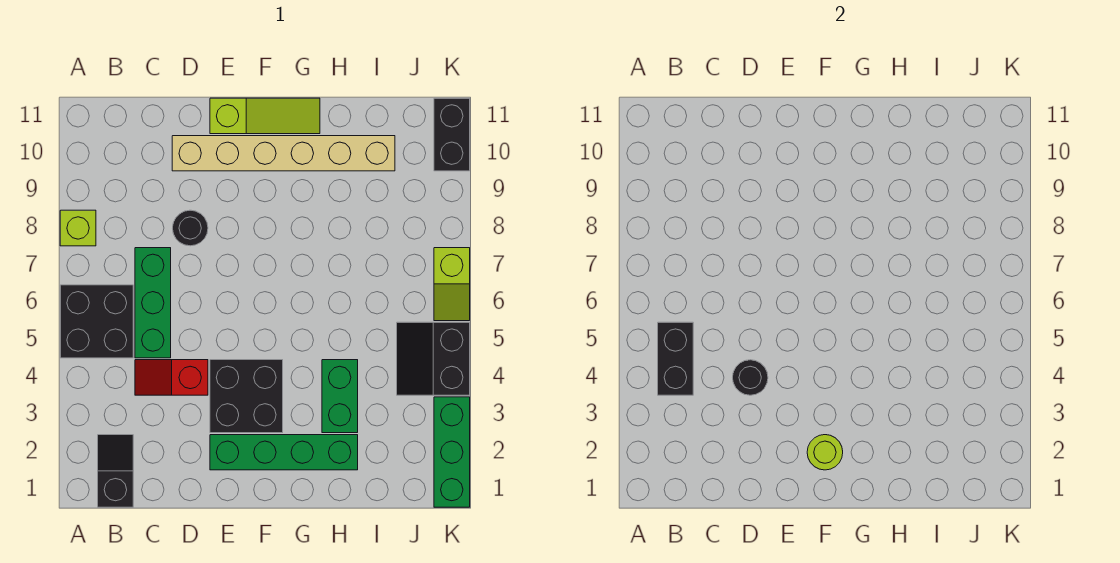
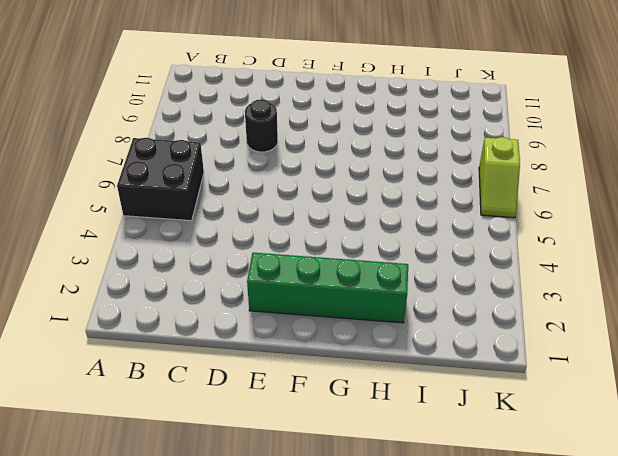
none -> lime brick A8 level 1
none -> black slope B1:B2 level 1 top 1
none -> red slope C4:D4 level 1 top D

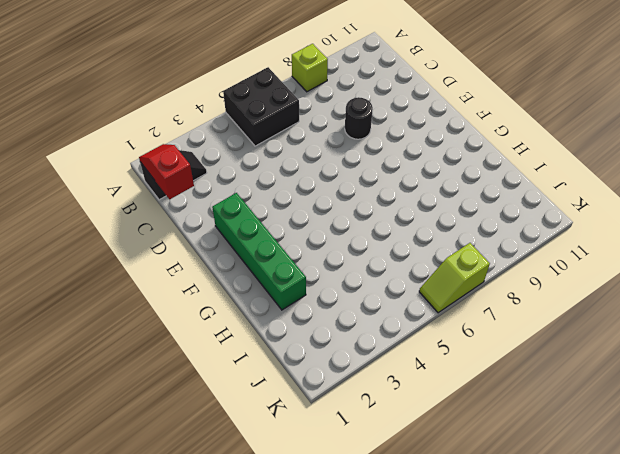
red slope B1:C1 level 2 top C -> red slope C4:D4 level 1 top D
none -> green brick C5:C7 level 1
none -> tan brick D10:I10 level 1
none -> black brick E3:F4 level 1

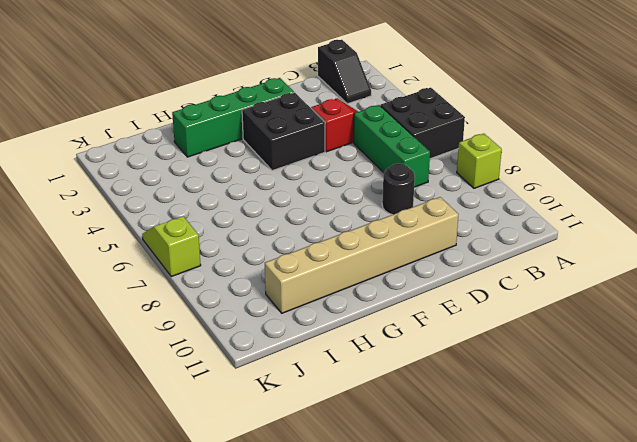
none -> lime slope E11:G11 level 1 top E
none -> green brick H3:H4 level 1
none -> black slope J4:K5 level 1 top K

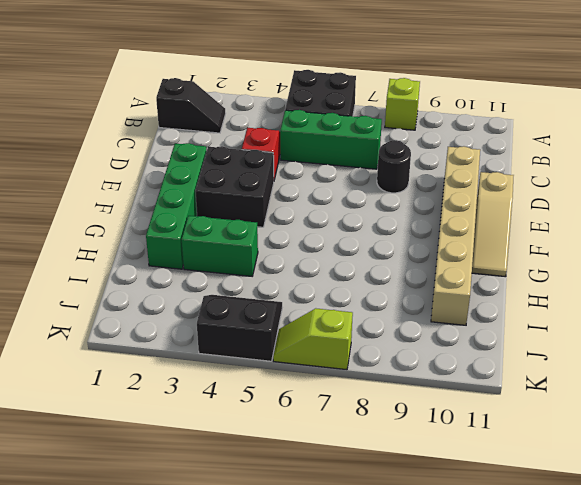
tan slope E11:G11 level 1 top E -> lime slope E11:G11 level 1 top E
none -> green brick K1:K3 level 1
none -> black brick K10:K11 level 1
none -> black brick B4:B5 level 2

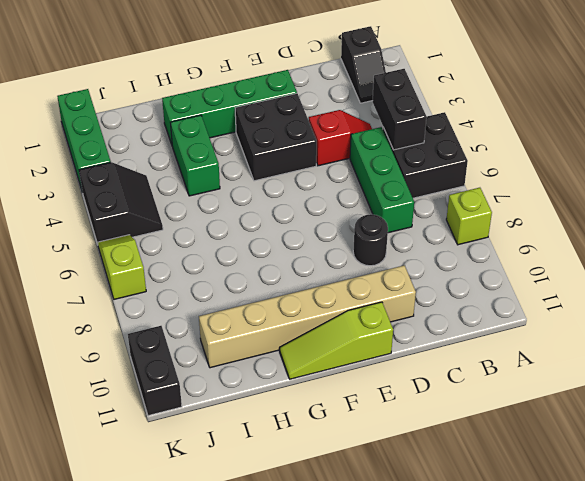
none -> black round brick D4 level 2
none -> lime round brick F2 level 2

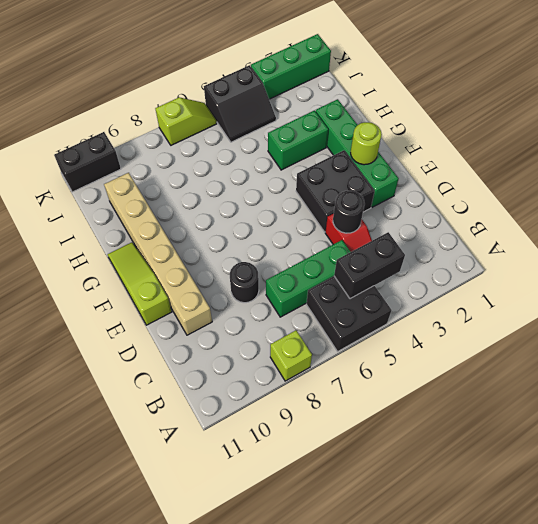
none -> black slope B1:B2 level 1 top 1

